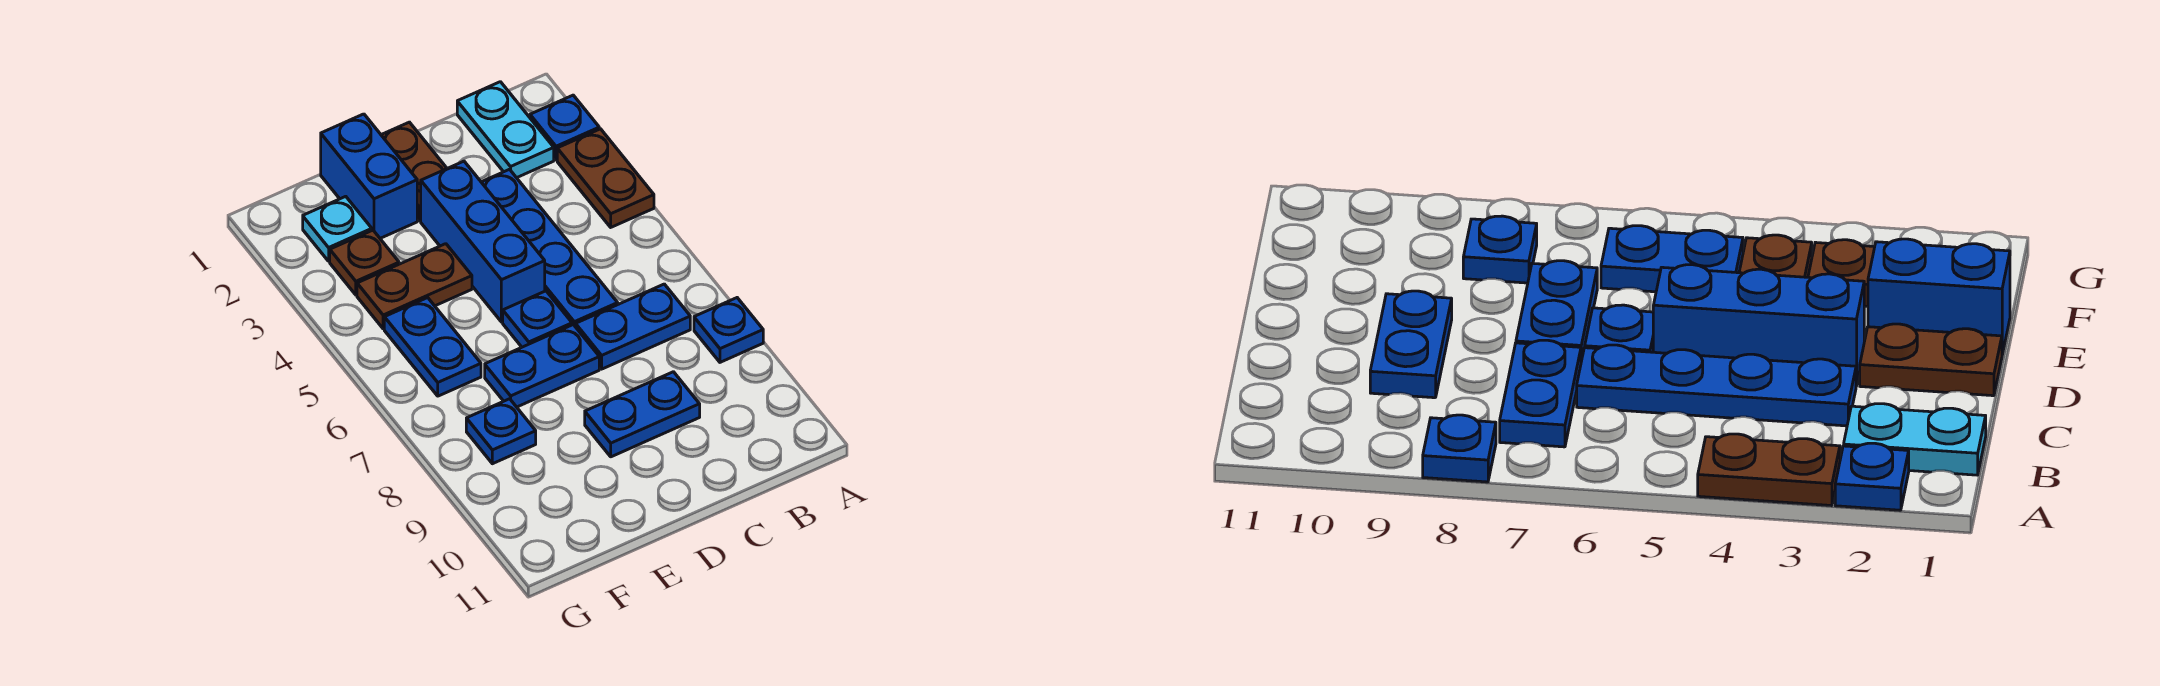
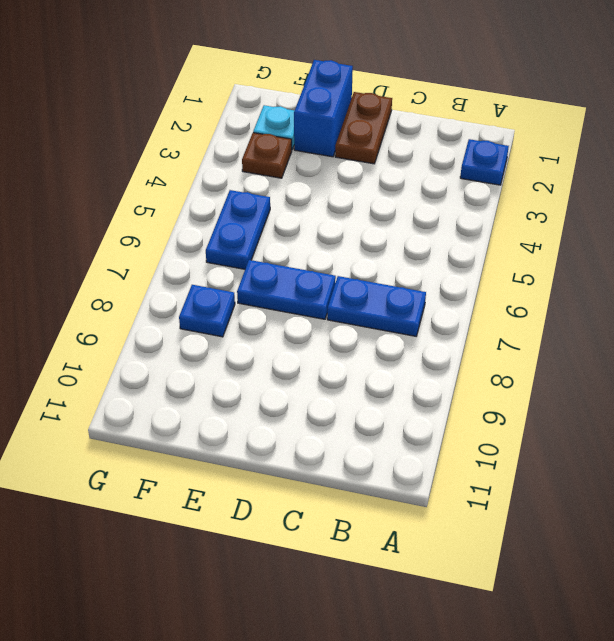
none -> brown plate A3:A4 level 1
none -> blue plate A8 level 1
none -> cyan plate B1:B2 level 1

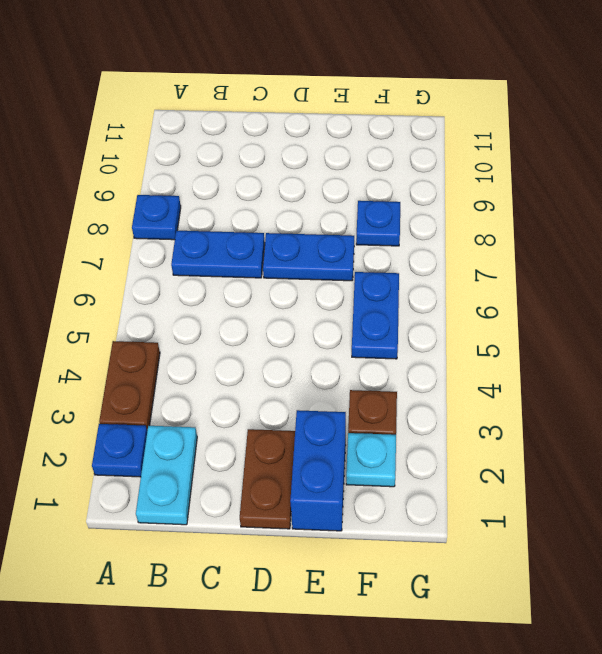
none -> blue plate C3:C6 level 1
none -> blue plate C9:D9 level 1
none -> blue brick D3:D5 level 1

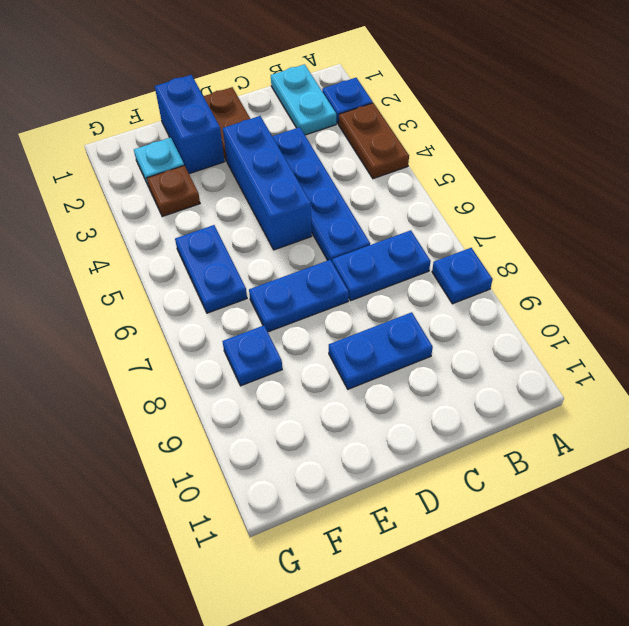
none -> blue plate D6 level 1
none -> brown plate E4:F4 level 1

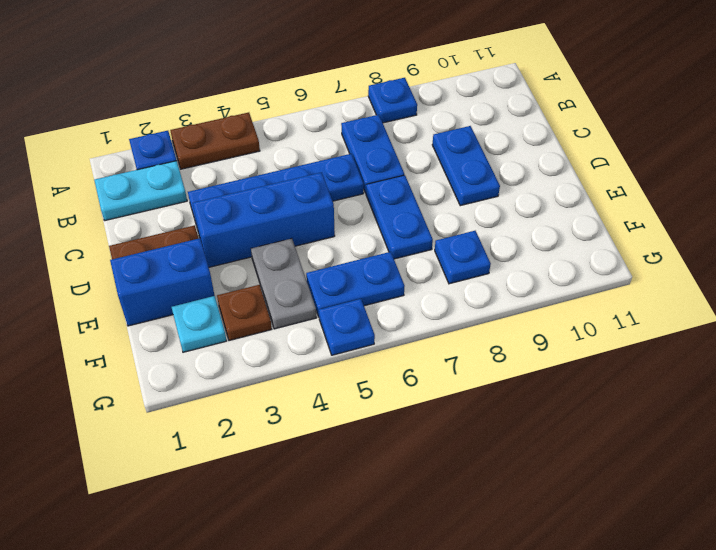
grey plate E4:F4 level 1 -> brown plate E4:F4 level 1
blue plate G5 level 1 -> blue plate D6 level 1

